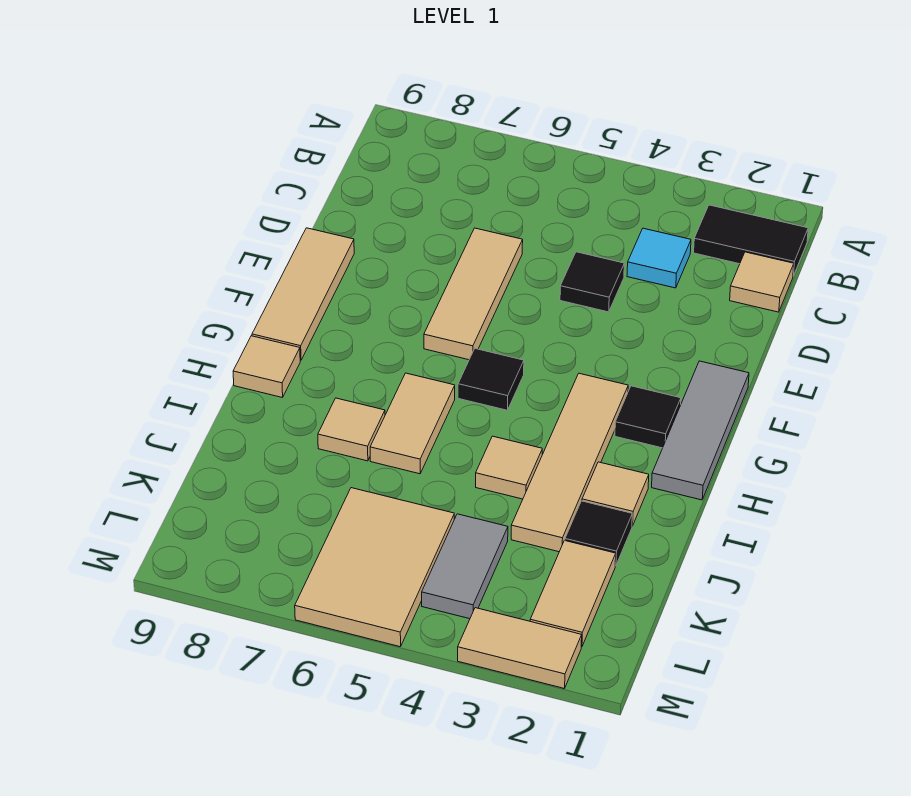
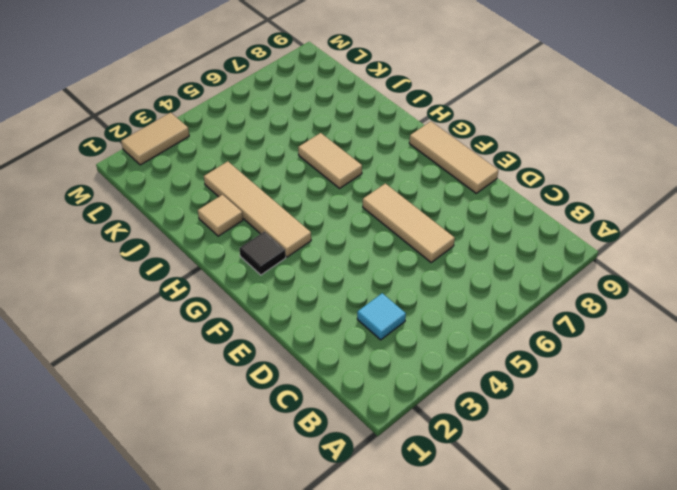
none -> black tile B1:B2 level 1
none -> tan tile C1 level 1
none -> black tile D4 level 1

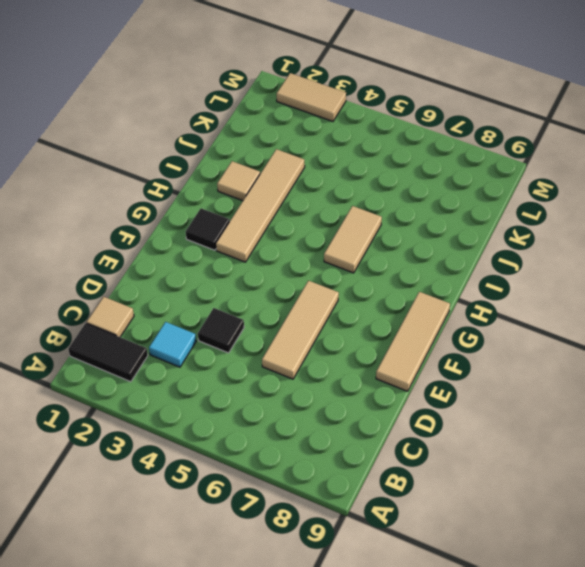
none -> grey tile F1:H1 level 1
none -> black tile G5 level 1
none -> tan tile H9 level 1

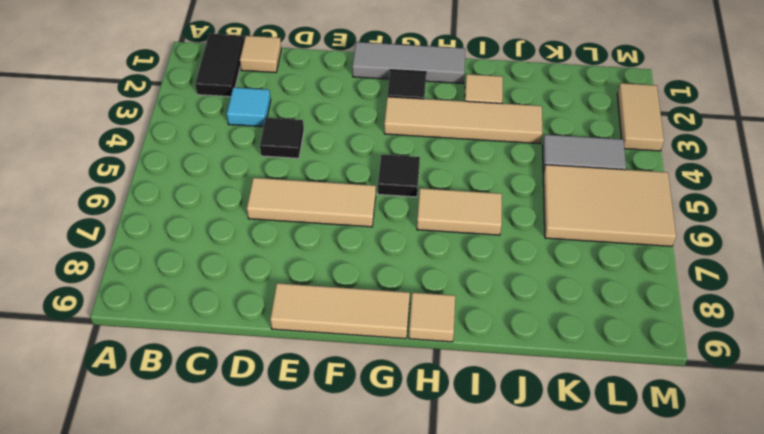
none -> tan tile I4 level 1
none -> tan tile I7 level 1
none -> black tile J2 level 1

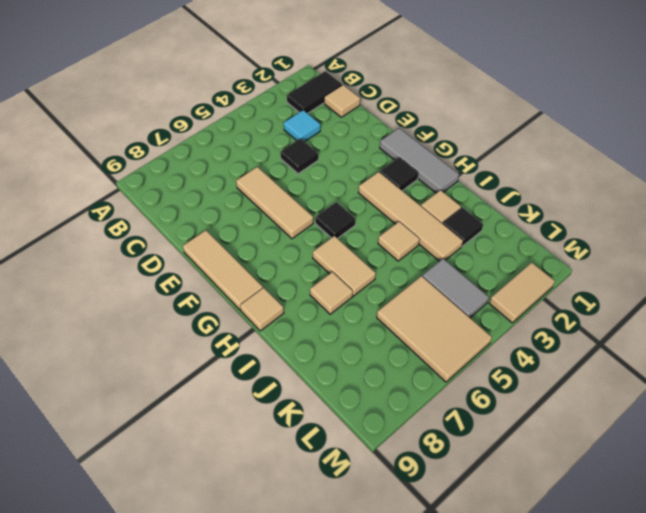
none -> tan tile K2:L2 level 1

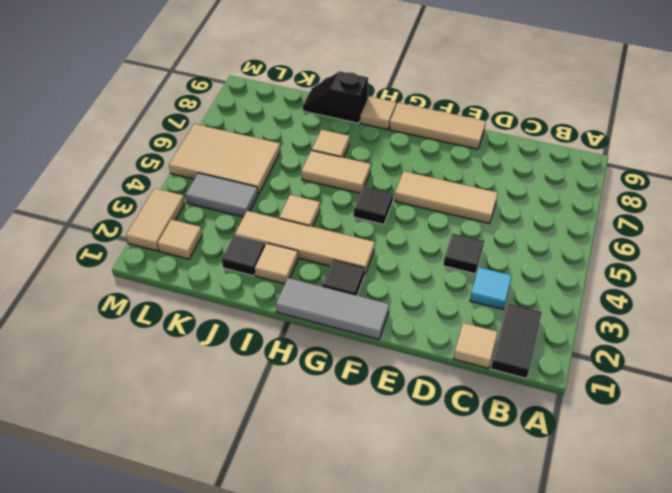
black slope I9:J9 level 1 top I -> none
tan tile L2 level 1 -> tan tile K2:L2 level 1

